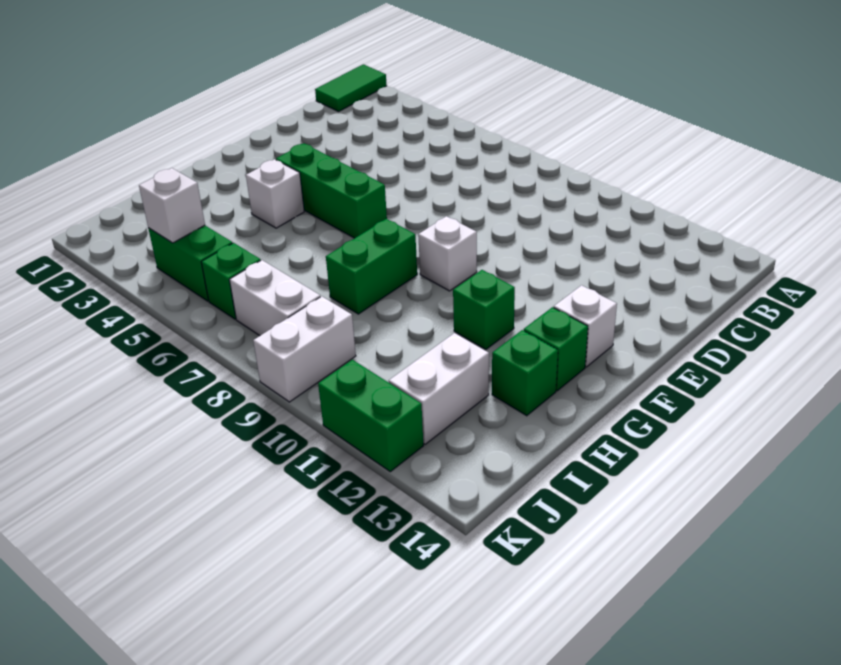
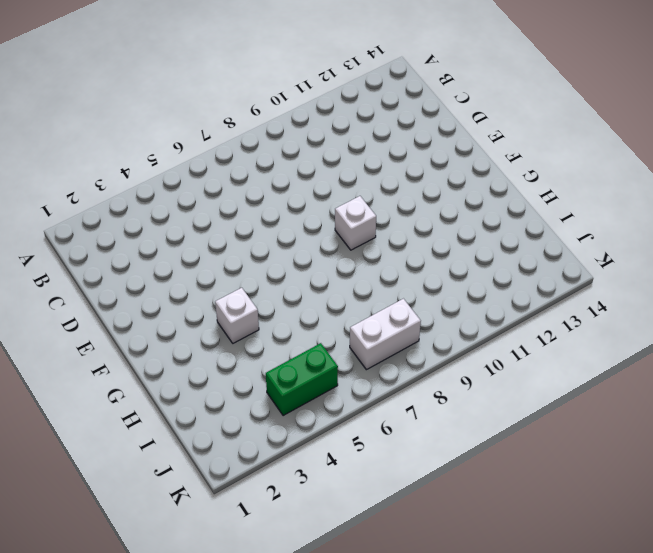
none -> green tile A1:B1 level 1
none -> green brick F4:F6 level 1
none -> white brick F13 level 1

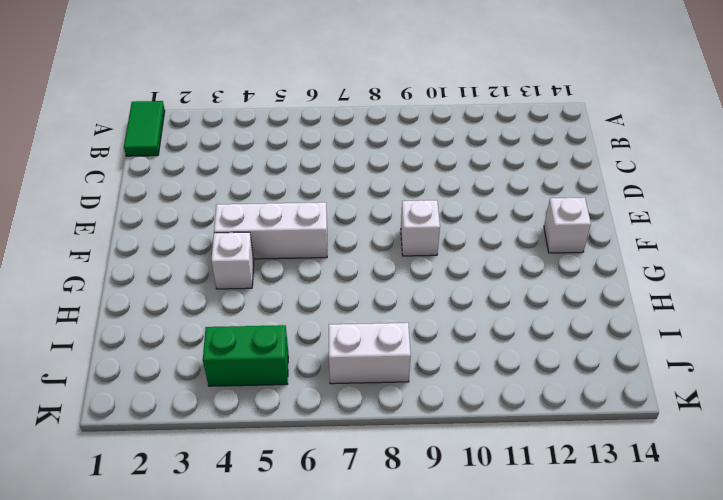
white brick F4:F6 level 1 -> green brick F4:F6 level 1
none -> green brick G8:H8 level 1
none -> green brick G11 level 1
none -> green brick G13 level 1

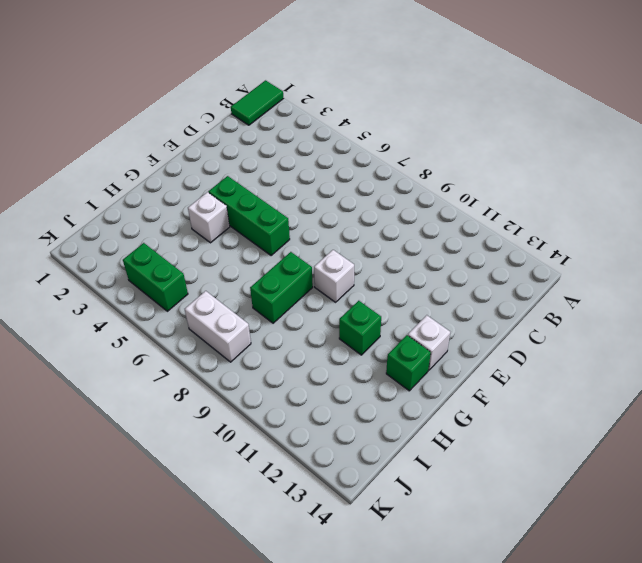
none -> green brick H13 level 1
none -> white brick I12:J12 level 1
none -> green brick J6 level 1

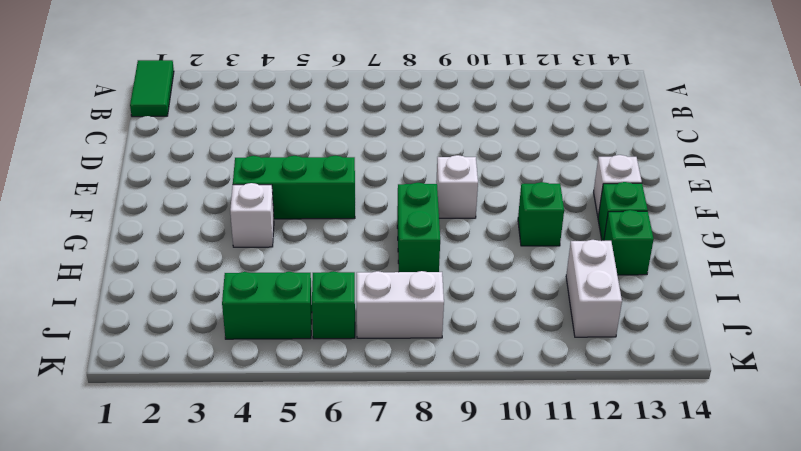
none -> white brick J9:K9 level 1
none -> green brick K11:K12 level 1
none -> white brick J4 level 2

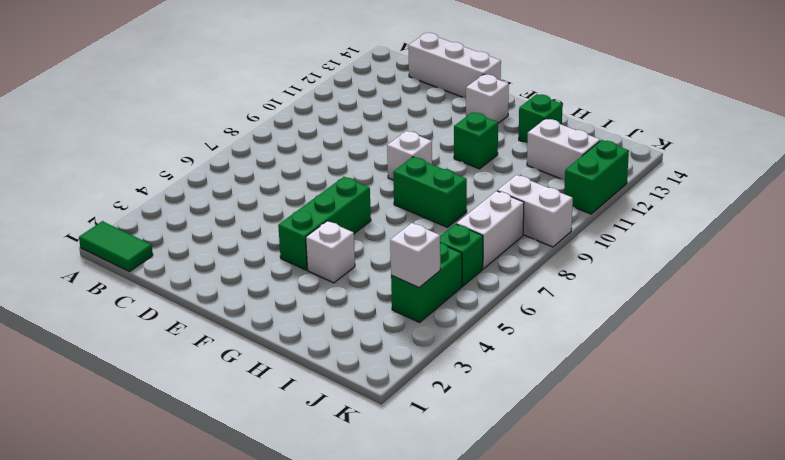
white brick C14:E14 level 1 -> none
none -> green brick G13 level 1

